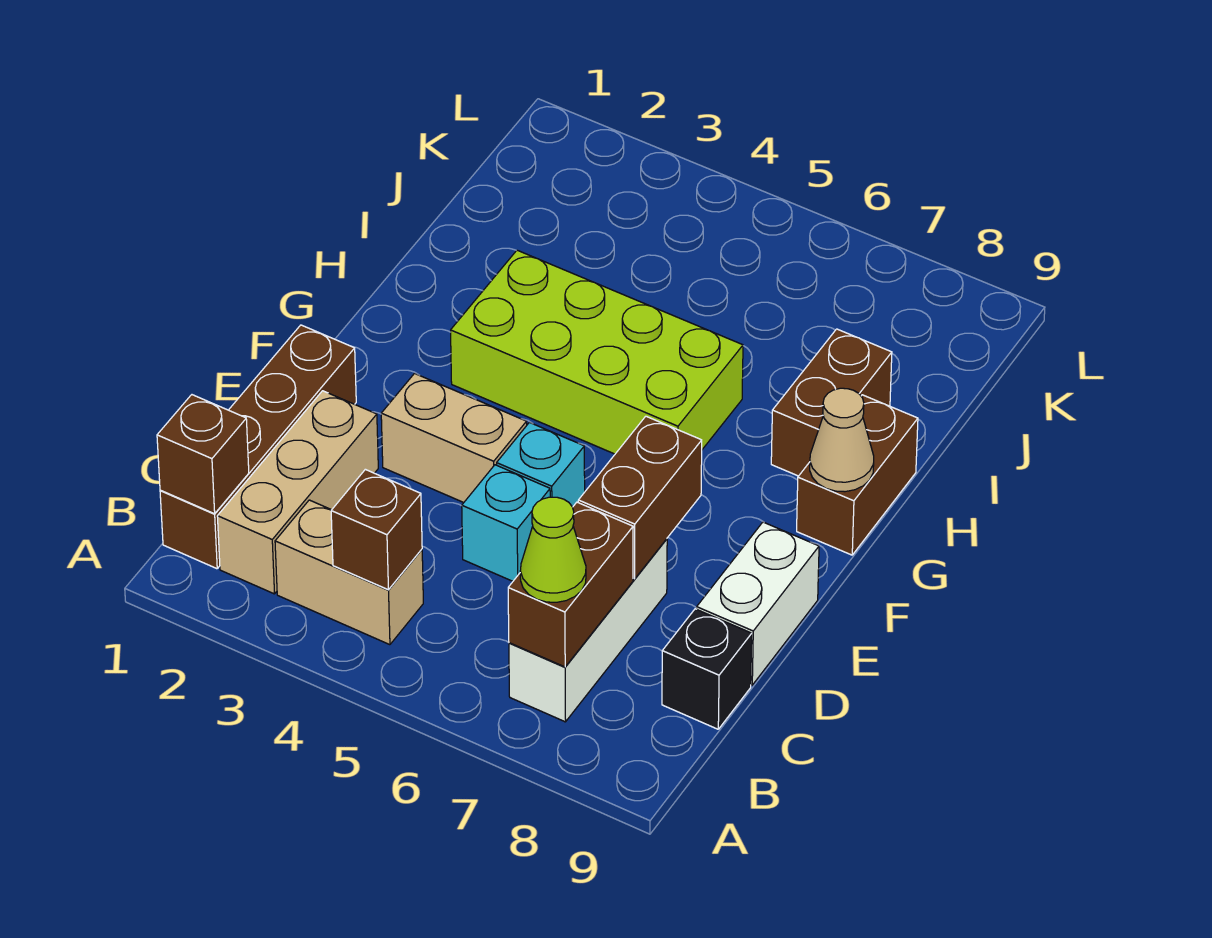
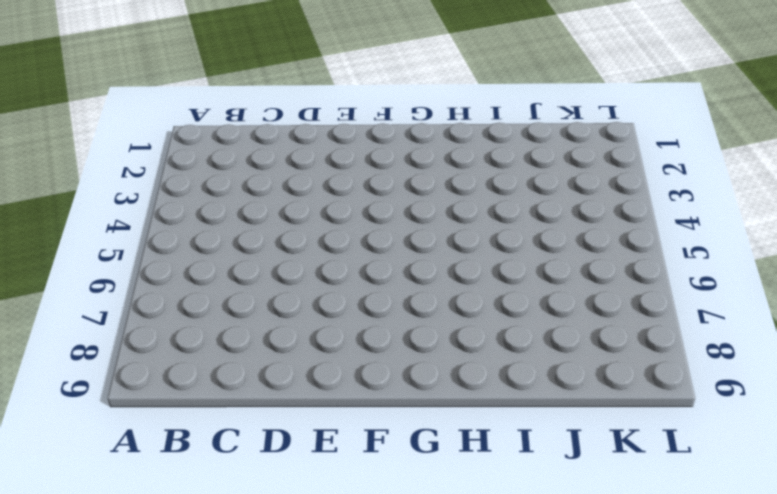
none -> brown brick B1:E1 level 1
none -> tan brick B2:D2 level 1
none -> tan brick B3:B4 level 1

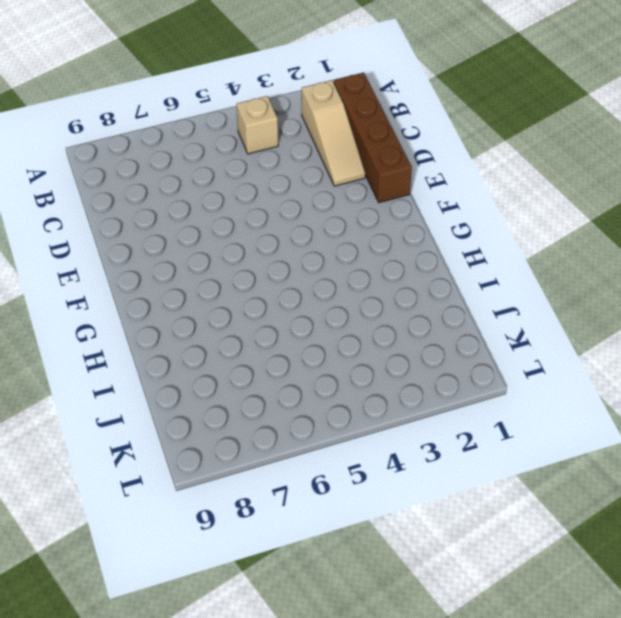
tan slope B2:D2 level 1 top B -> tan brick B2:D2 level 1
tan brick B4 level 1 -> tan brick B3:B4 level 1
none -> white brick B7:D7 level 1
none -> black brick C9 level 1
none -> cyan brick D5 level 1

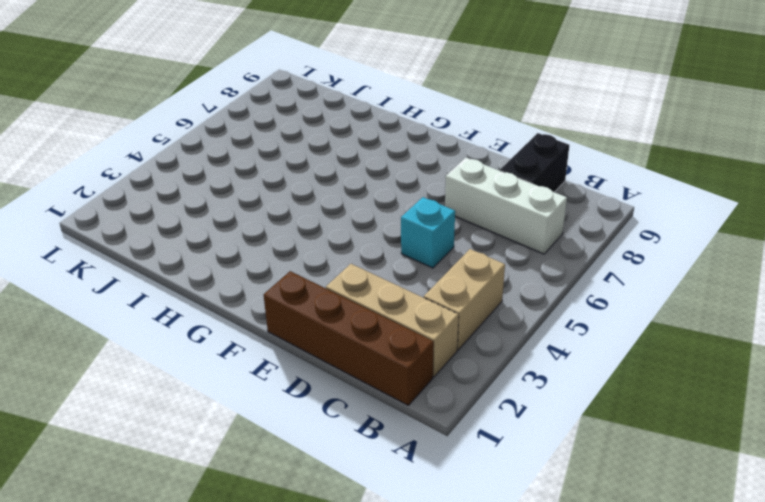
black brick C8:C9 level 1 -> black brick C9 level 1
none -> white brick D9:E9 level 1
none -> tan brick E3:E4 level 1
none -> cyan brick E5 level 1

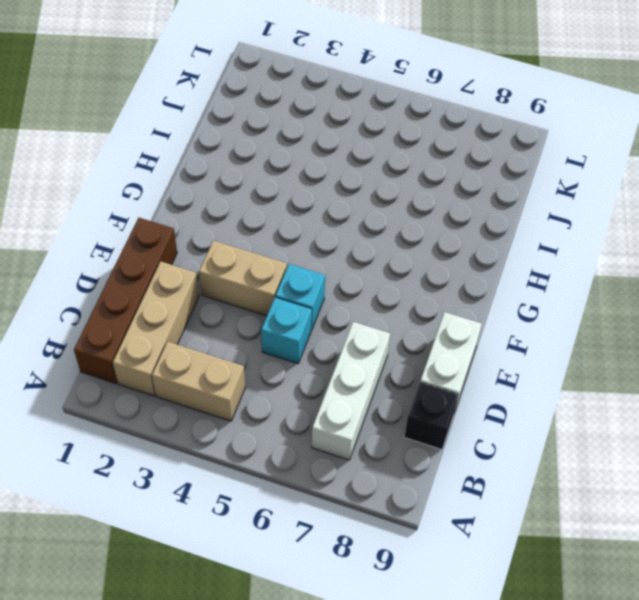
none -> lime brick G3:H6 level 1
none -> brown brick G9:H9 level 1
none -> brown brick H8:I8 level 1

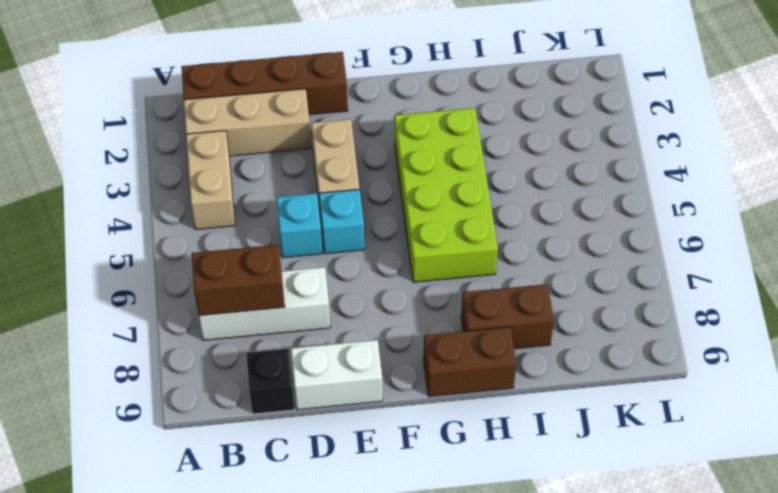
none -> brown brick B1 level 2
none -> brown brick B4 level 2
none -> brown brick D7:E7 level 2

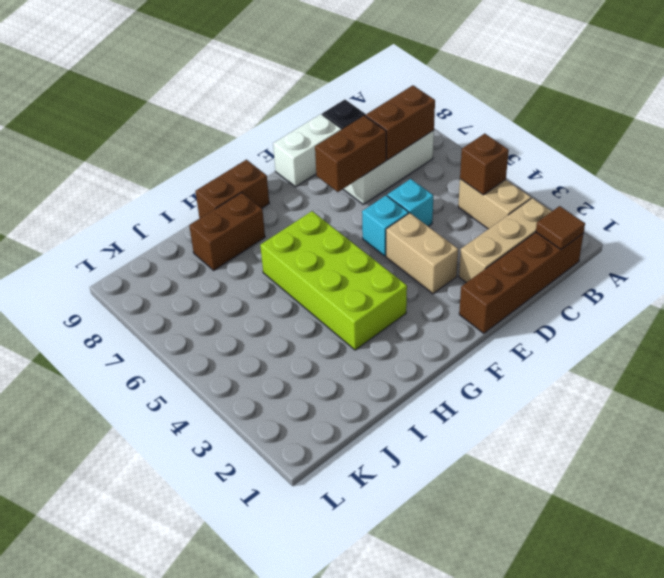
brown tile B1 level 2 -> brown brick B1 level 2
none -> tan cone G9 level 2
none -> lime cone B7 level 3

